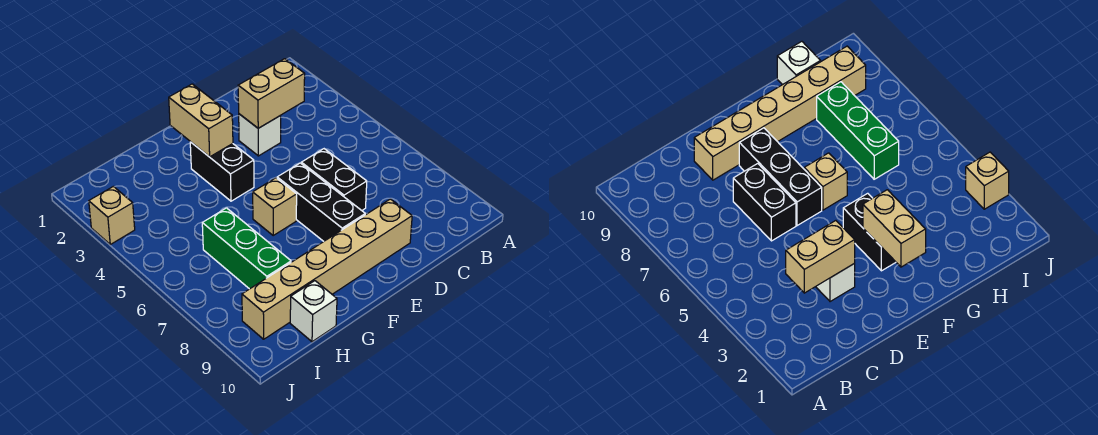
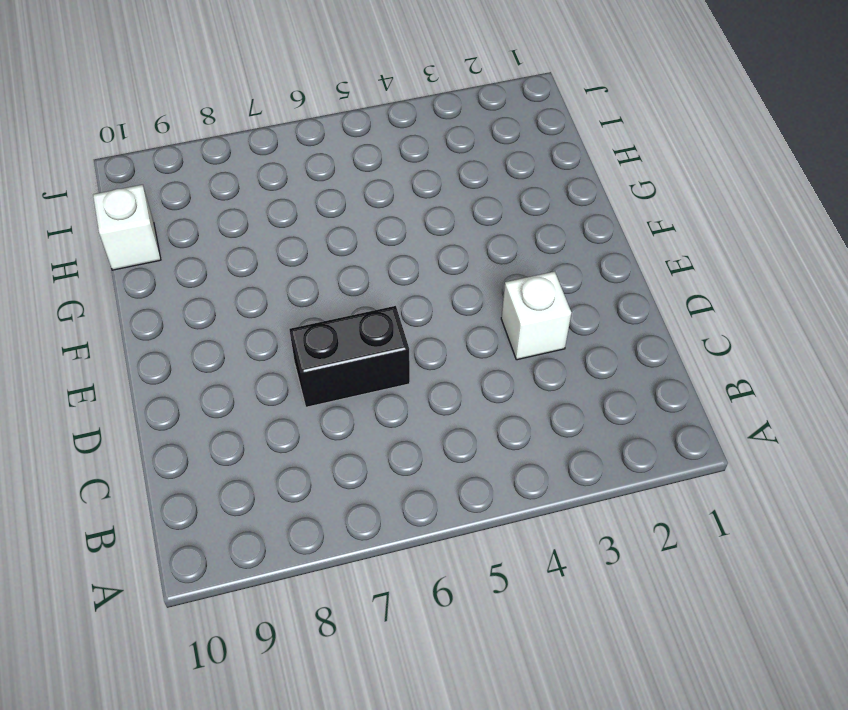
none -> tan brick D9:I9 level 1
none -> black brick E6:E8 level 1

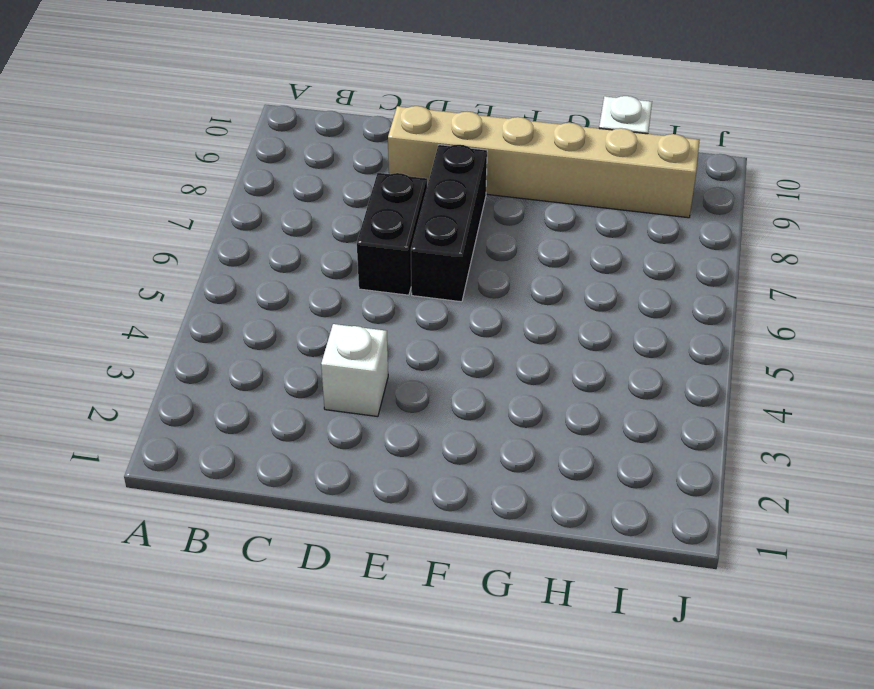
none -> black brick F3:F4 level 1
none -> tan brick F6 level 1

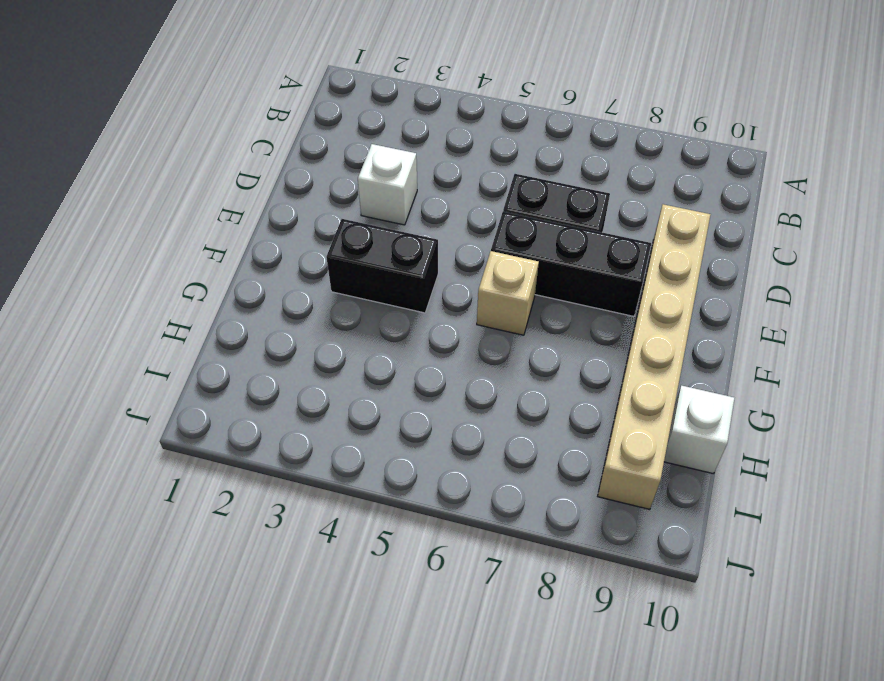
none -> green brick H6:H8 level 1
none -> tan brick J3 level 1

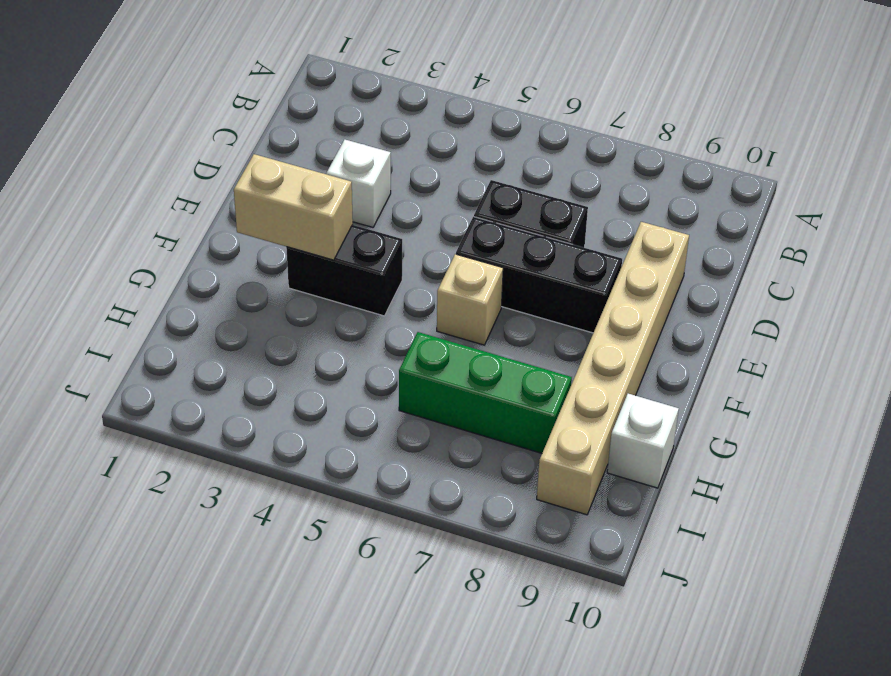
none -> tan brick J3 level 1
none -> tan brick C3:D3 level 2

